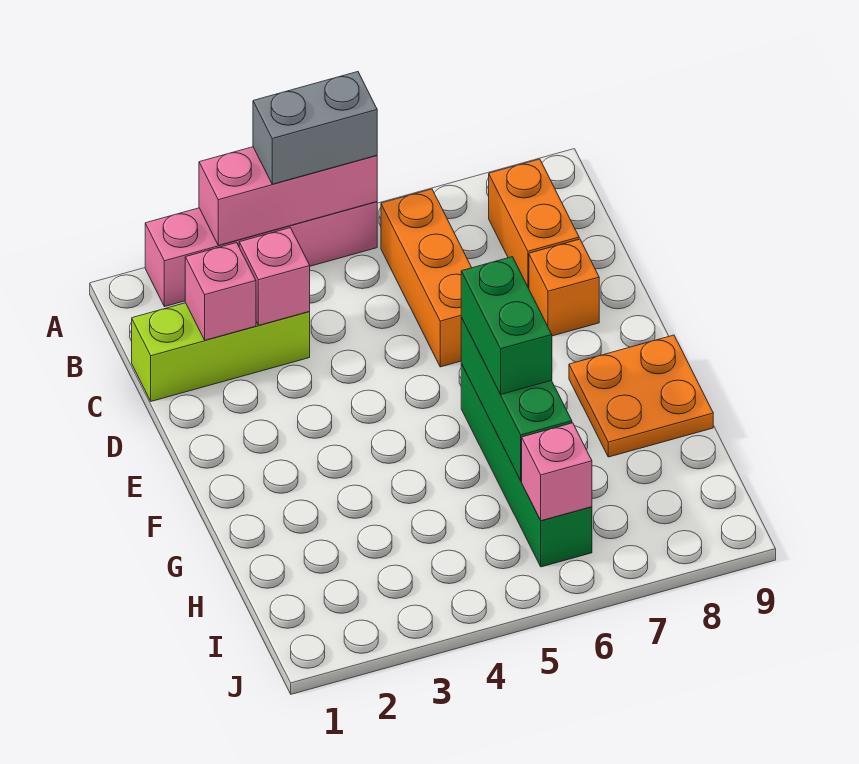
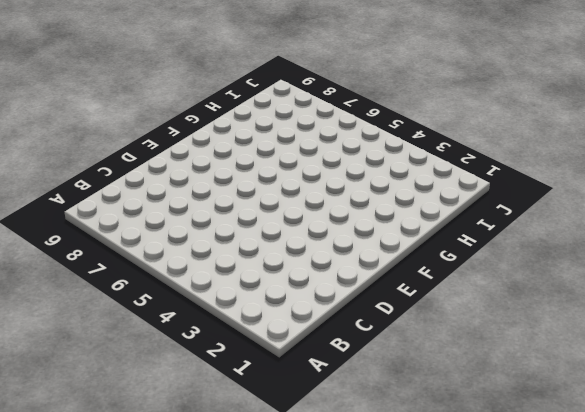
none -> pink brick A2:A5 level 1
none -> orange brick B6:D6 level 1
none -> orange brick B8:C8 level 1

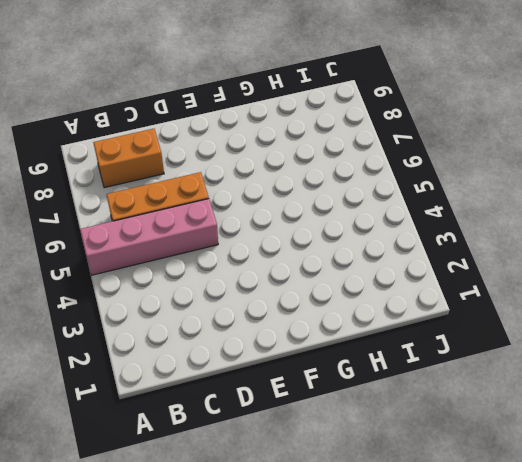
pink brick A5:D5 level 1 -> pink brick A2:A5 level 1
none -> lime brick C1:C3 level 1
none -> orange brick D8 level 1
none -> green brick F6:I6 level 1

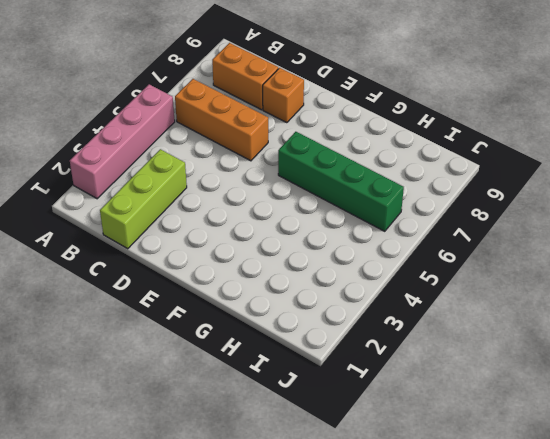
none -> orange plate F8:G9 level 1
none -> pink brick A3:A5 level 2
none -> pink brick C2 level 2

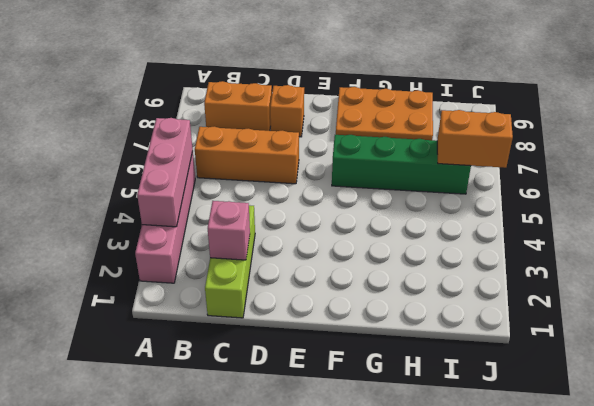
orange plate F8:H9 level 1 -> orange plate F8:G9 level 1
orange brick I6:J6 level 2 -> pink brick I6 level 2
none -> pink brick C3 level 2
none -> green brick F6:H6 level 2
none -> grey brick A4:A5 level 3

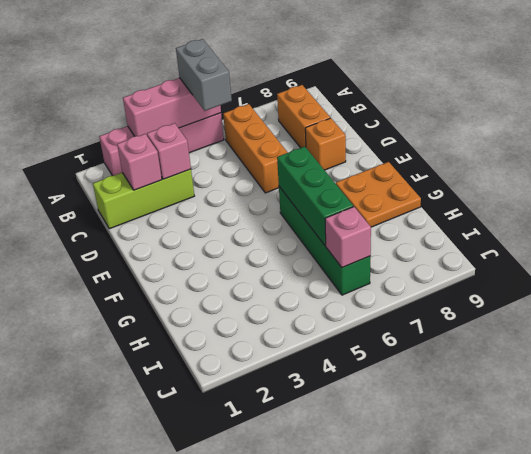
grey brick A5:B5 level 3 -> grey brick A4:A5 level 3
none -> green brick F6:G6 level 3

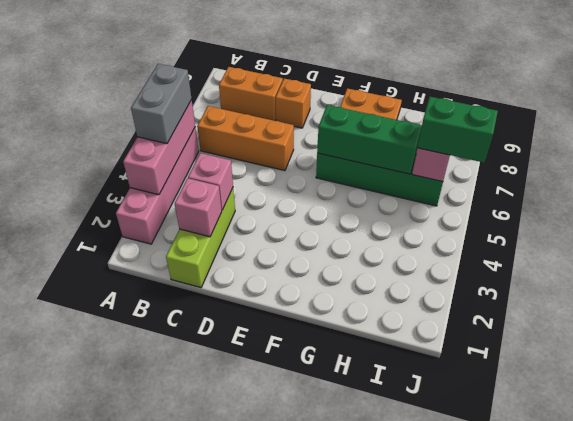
green brick I6:J6 level 3 -> green brick F6:G6 level 3

